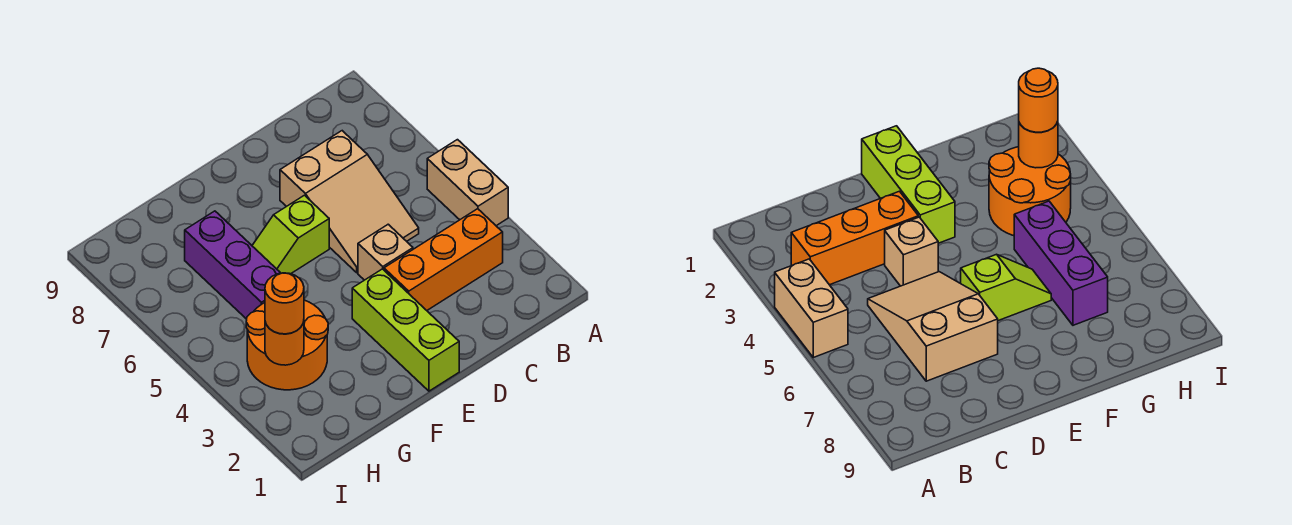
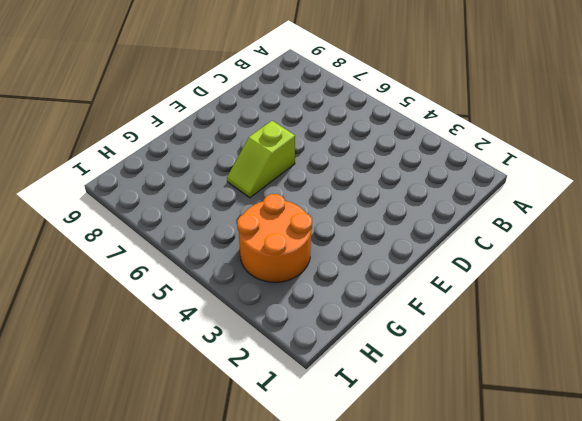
none -> tan brick A4:A5 level 1
none -> orange brick B3:D3 level 1

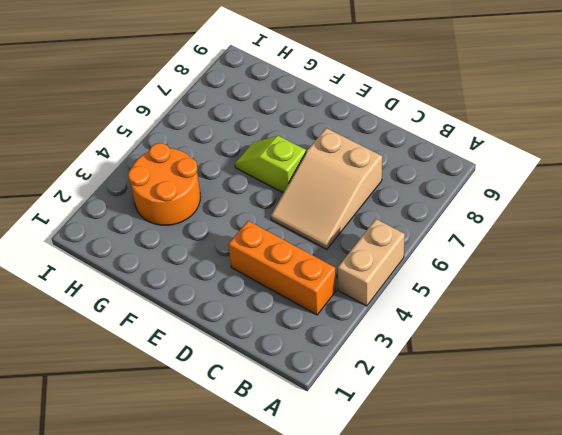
none -> tan brick D4 level 1
none -> lime brick E1:E3 level 1

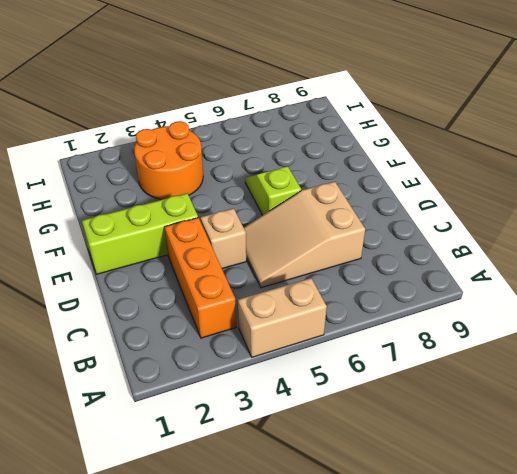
none -> purple brick G5:G7 level 1
none -> orange round brick H3 level 2

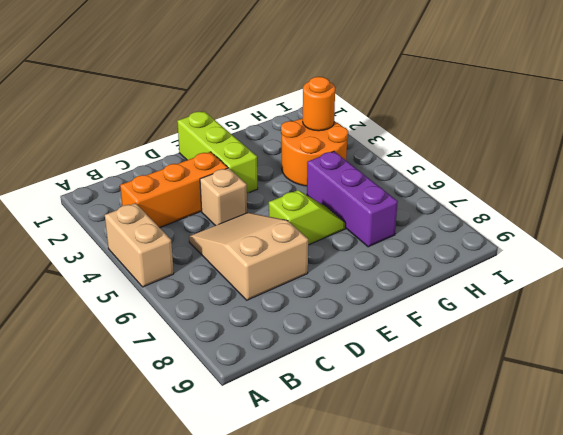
none -> orange round brick H3 level 3

